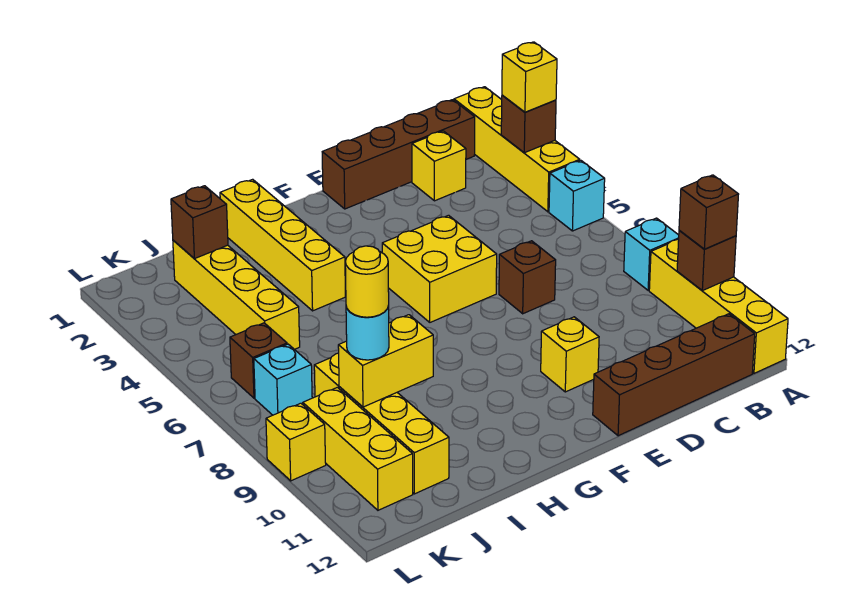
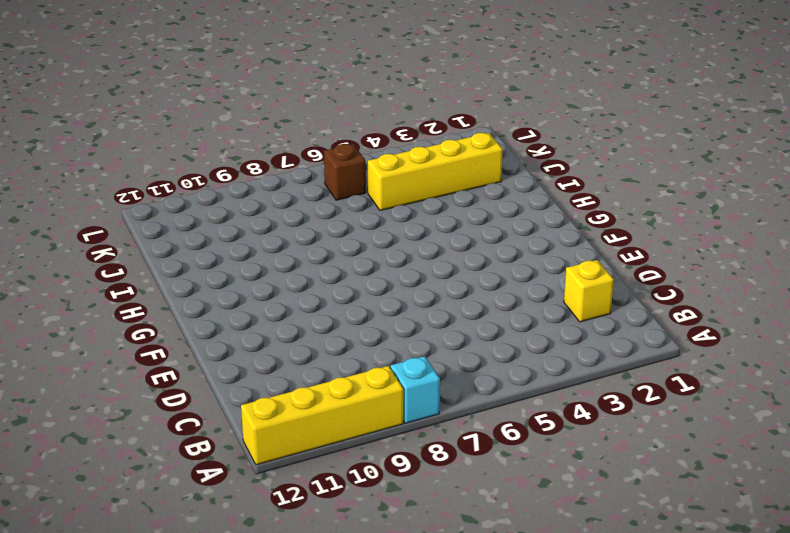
none -> yellow brick A1:A4 level 1
none -> cyan brick A5 level 1
none -> brown brick B1:E1 level 1

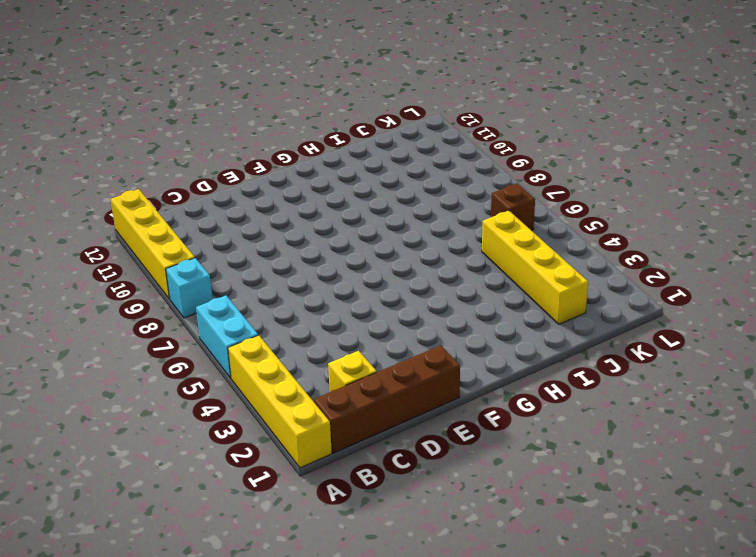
cyan brick A5:A6 level 1 -> cyan brick A5 level 1
none -> brown brick B12:E12 level 1
none -> brown brick D7 level 1
none -> yellow brick E5:F6 level 1

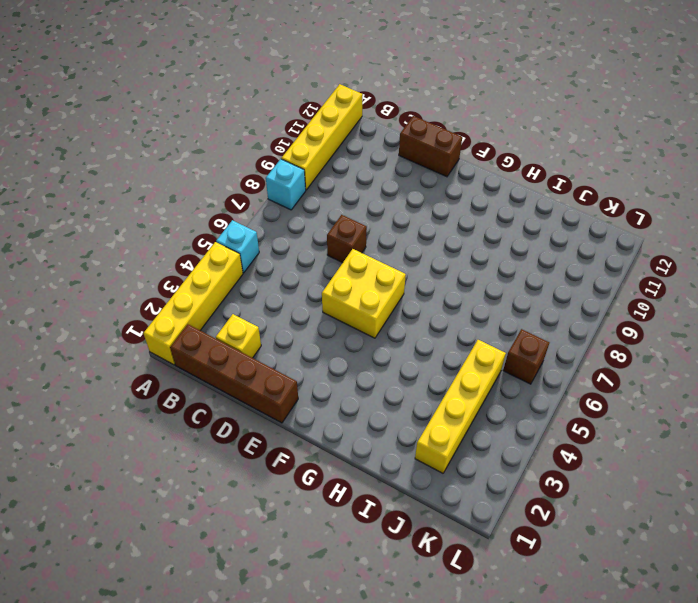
brown brick D12:E12 level 1 -> brown brick B12:E12 level 1
none -> yellow brick E10 level 1
none -> yellow brick H1:H4 level 1
none -> yellow brick J8:J11 level 1

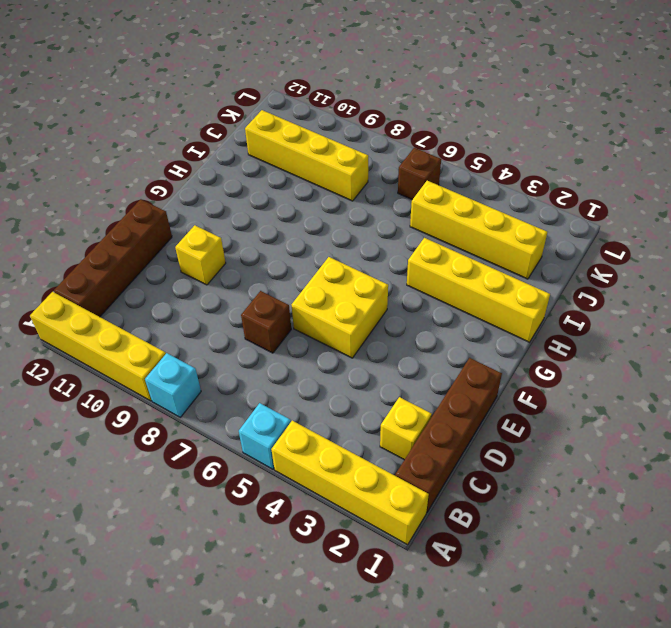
none -> cyan brick K7 level 1
none -> yellow brick K9:K11 level 1
none -> yellow brick L9 level 1

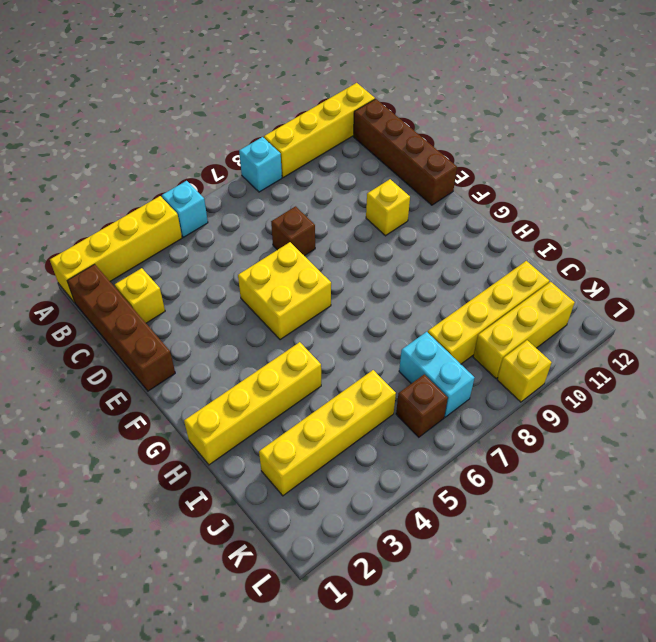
cyan brick J7:K7 level 1 -> cyan brick K7 level 1
none -> brown brick A3 level 2
none -> brown brick A10 level 2
none -> yellow brick I9:J9 level 2

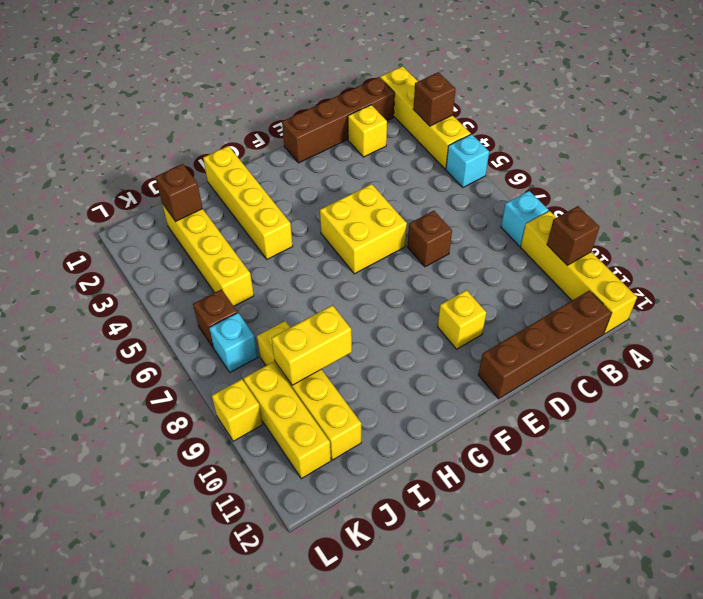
none -> yellow brick A3 level 3
none -> brown brick A10 level 3
none -> cyan round brick J9 level 3

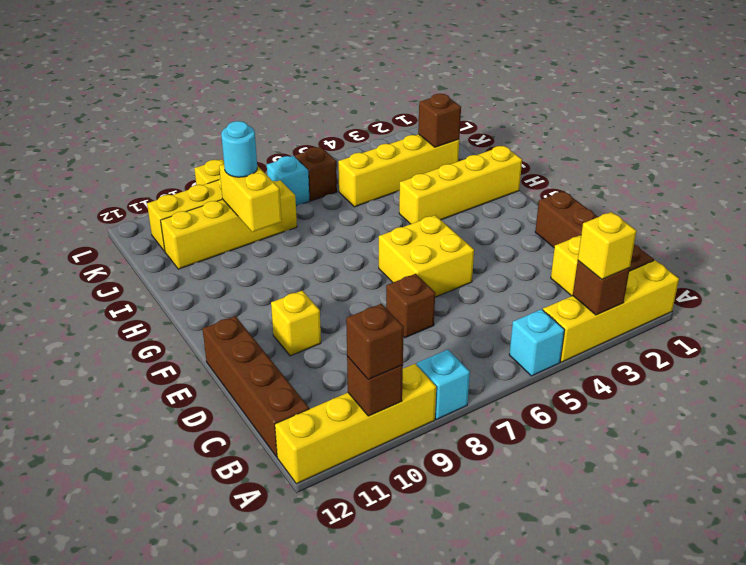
none -> yellow round brick J9 level 4

